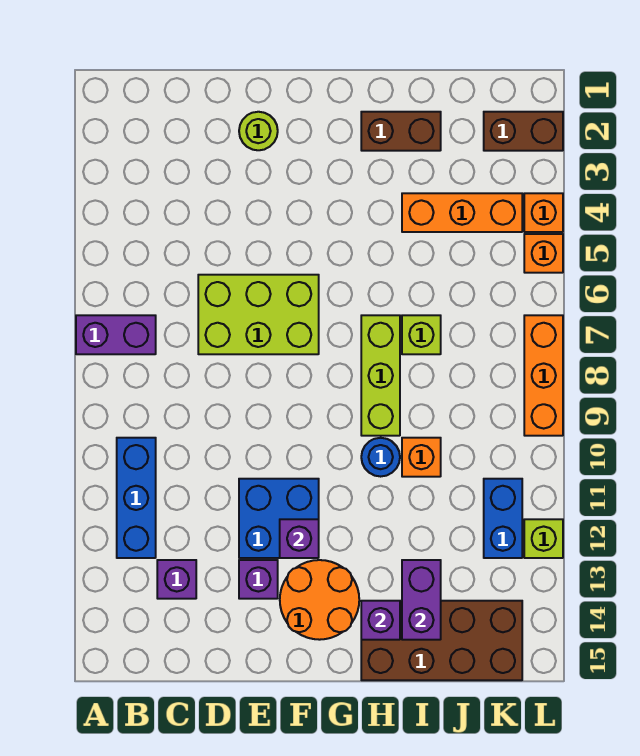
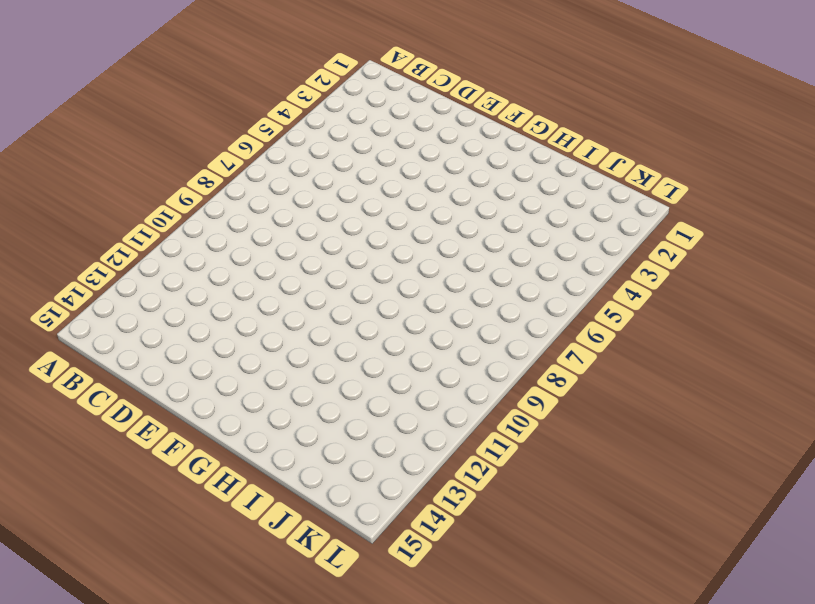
none -> purple brick A7:B7 level 1
none -> blue brick B10:B12 level 1
none -> purple brick C13 level 1

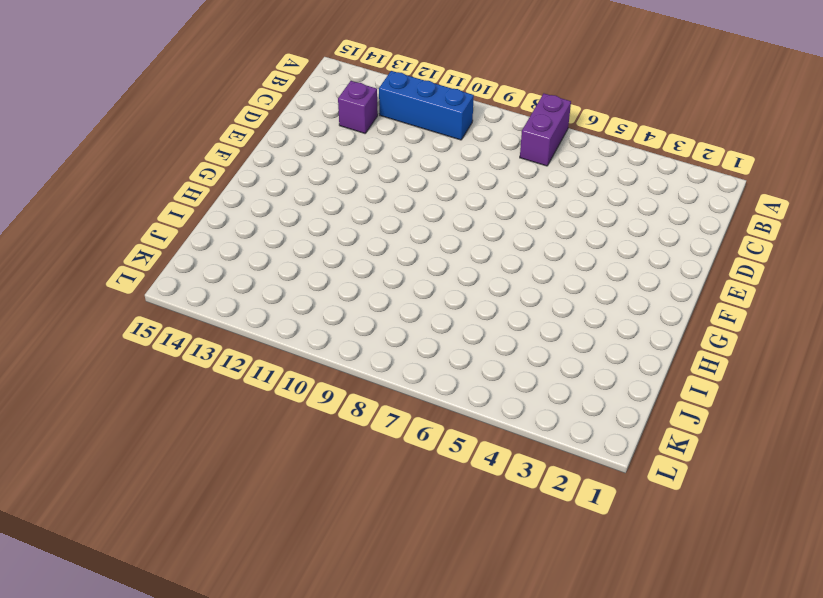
none -> lime brick D6:F7 level 1
none -> lime round brick E2 level 1
none -> blue brick E11:F12 level 1

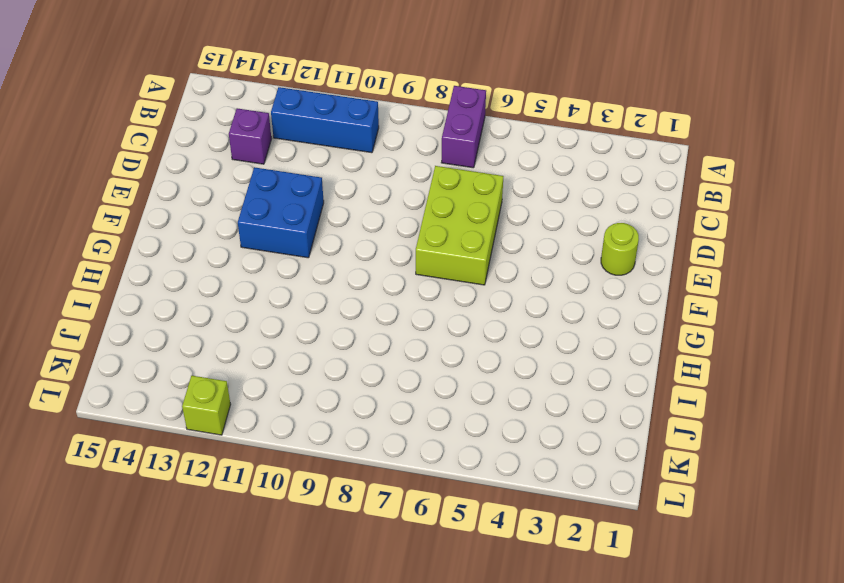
none -> purple brick E13 level 1
none -> orange round brick F13:G14 level 1
none -> brown brick H2:I2 level 1

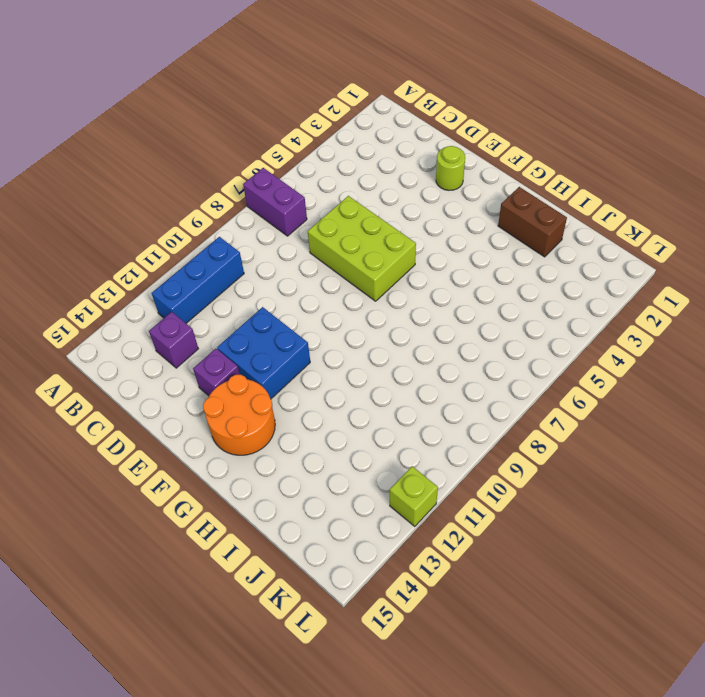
none -> lime brick H7:H9 level 1
none -> blue round brick H10 level 1
none -> brown brick H14:K15 level 1

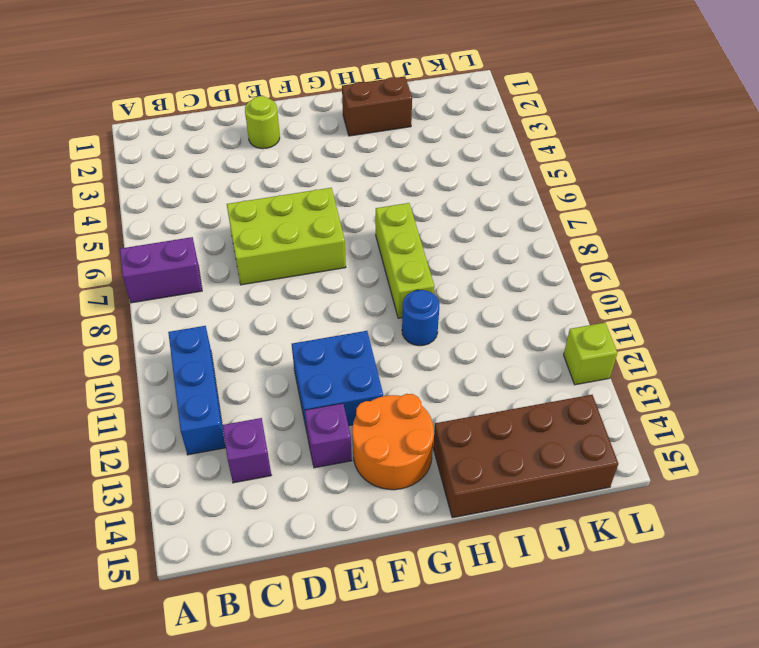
none -> orange brick I4:K4 level 1
none -> lime brick I7 level 1
none -> orange brick I10 level 1

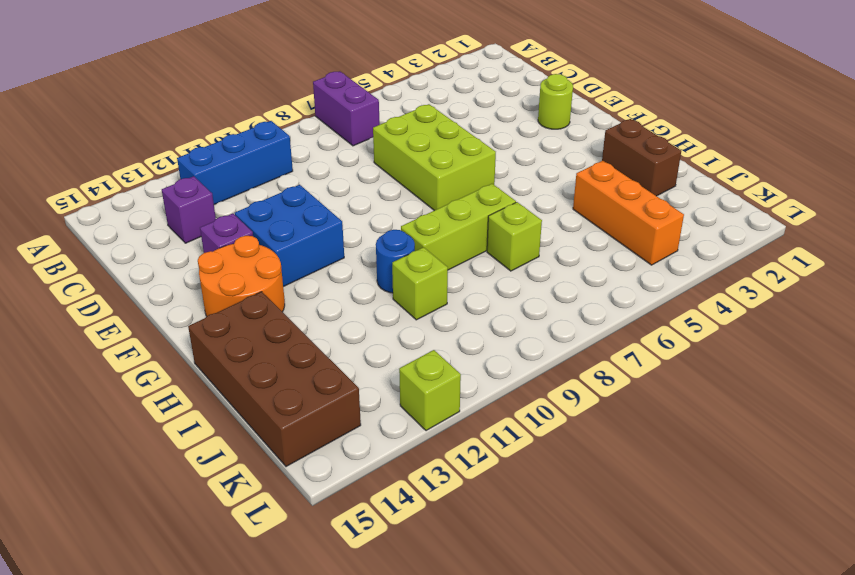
lime brick I10 level 1 -> orange brick I10 level 1
none -> brown brick K2:L2 level 1
none -> blue brick K11:K12 level 1
none -> orange brick L4 level 1

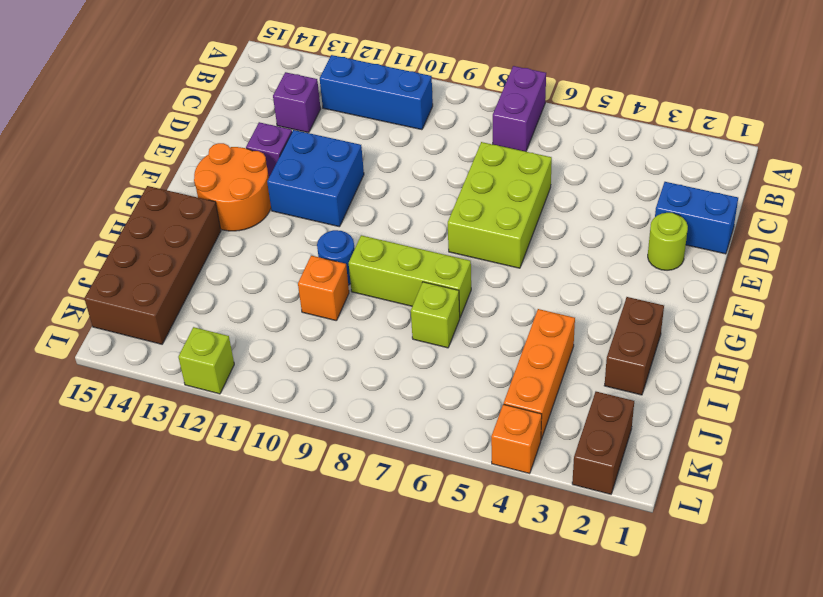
blue brick D1:D2 level 1 -> blue brick K11:K12 level 1
none -> orange brick L5 level 1
none -> orange brick L7:L9 level 1
none -> purple brick F12 level 2

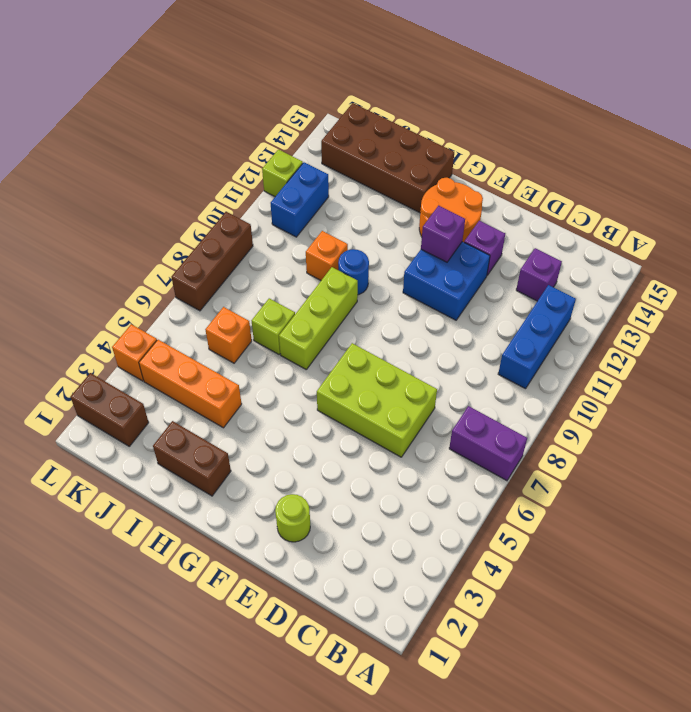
orange brick J6 level 1 -> orange brick L5 level 1
brown brick L7:L9 level 1 -> orange brick L7:L9 level 1
none -> purple brick H14 level 2
none -> purple brick I13:I14 level 2

